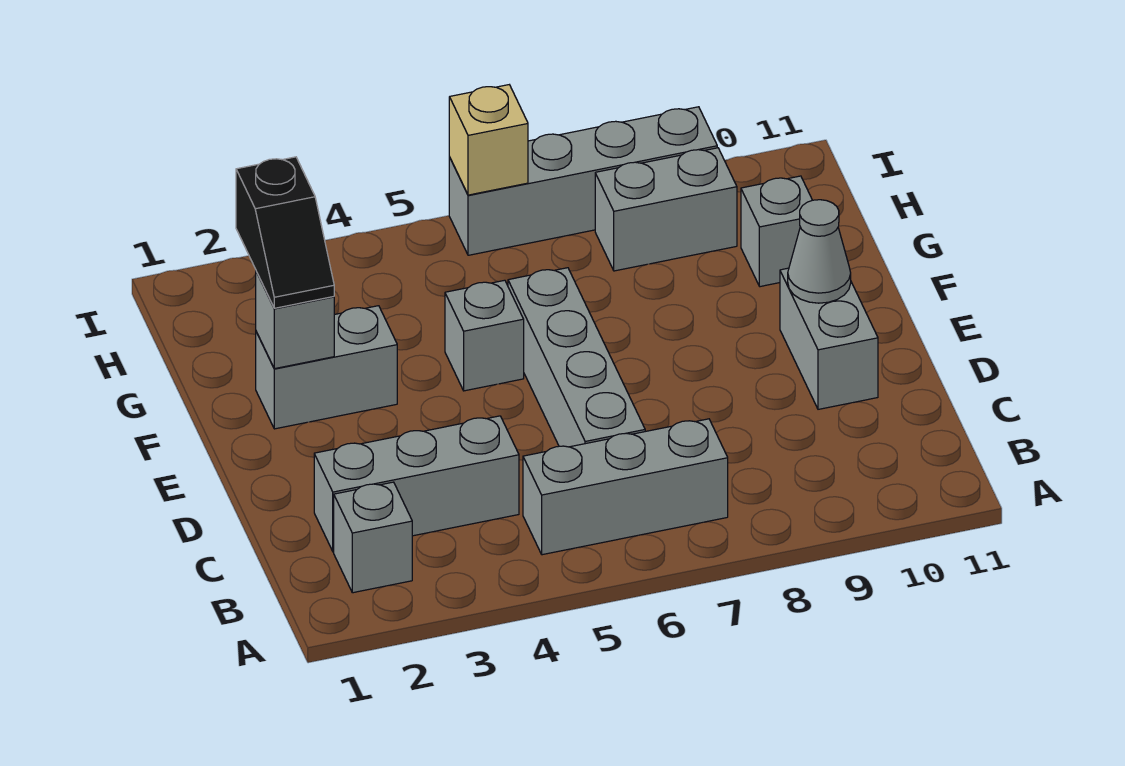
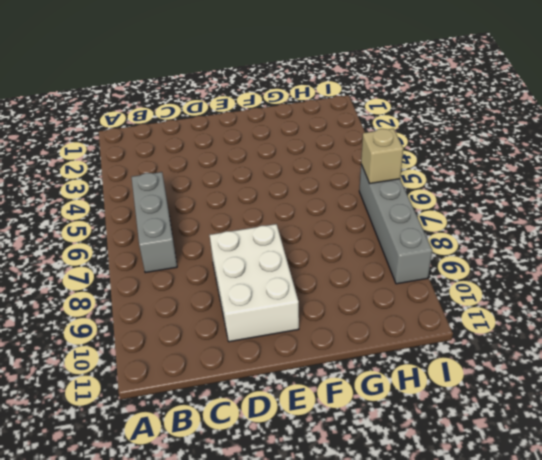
white brick D8:E10 level 1 -> grey brick D10:E10 level 1
none -> grey brick B2 level 1
none -> grey brick C2:C4 level 1
none -> grey brick C6:F6 level 1

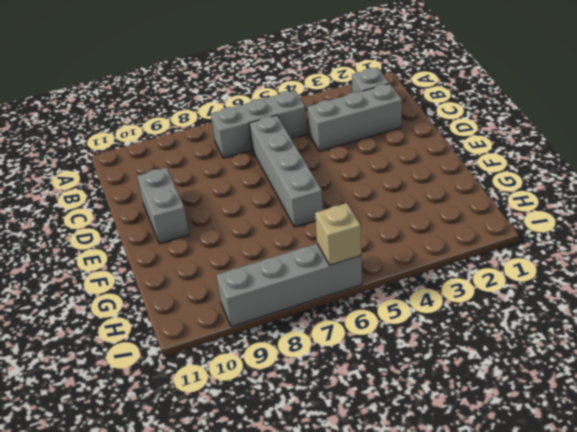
none -> grey brick F2:F3 level 1
none -> grey brick F5 level 1
none -> grey brick G10 level 1

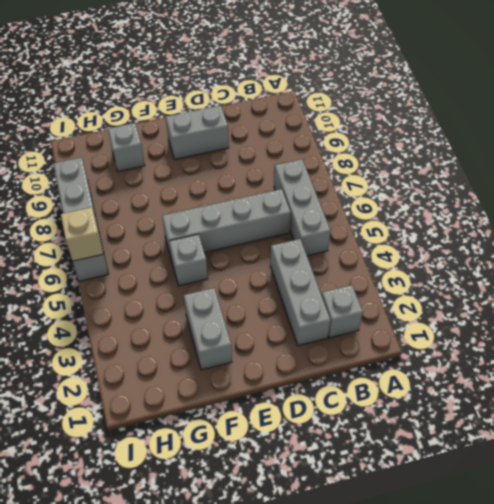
none -> grey brick H8:H9 level 1
none -> grey cone E10 level 2
none -> grey brick F2 level 2

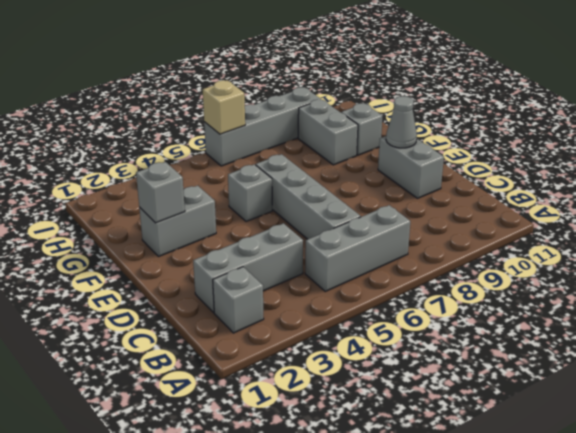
grey brick G9:H9 level 1 -> grey brick H8:H9 level 1
none -> black slope F2:G2 level 3 top G

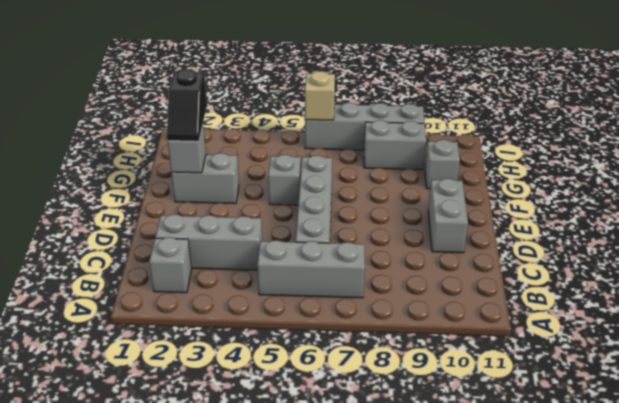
none -> grey cone E10 level 2

